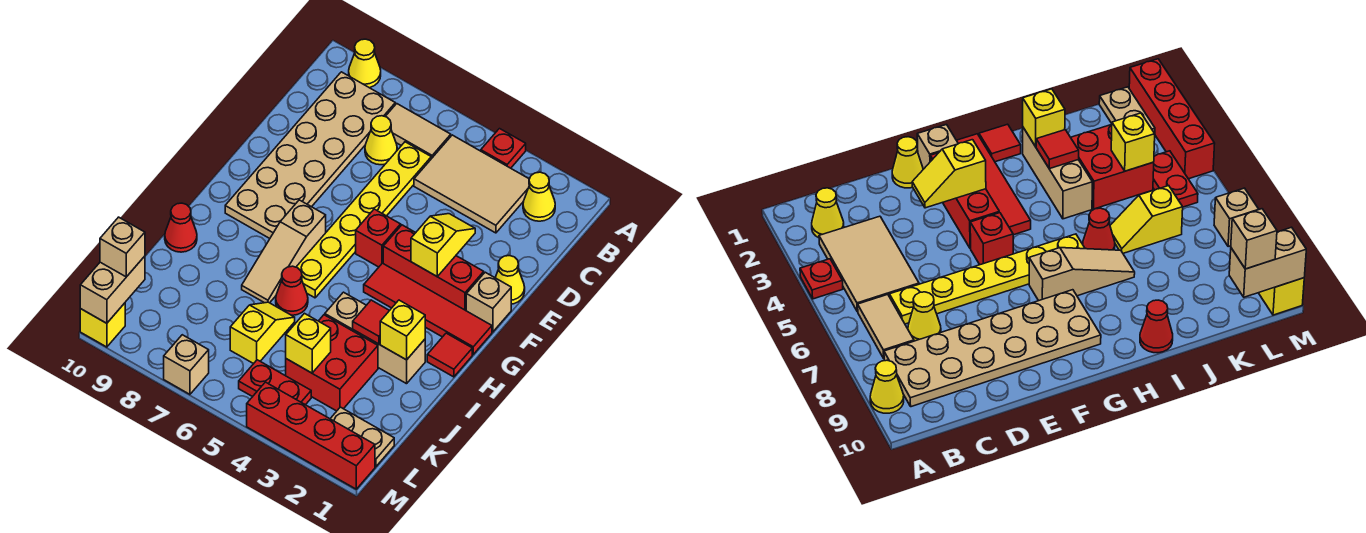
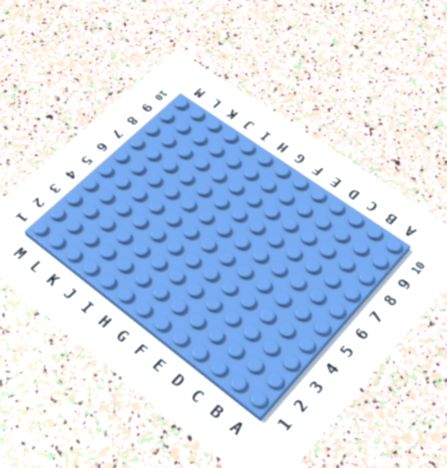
none -> red plate A4 level 1
none -> yellow cone A9 level 1
none -> yellow cone B2 level 1
none -> tan tile B3:C5 level 1

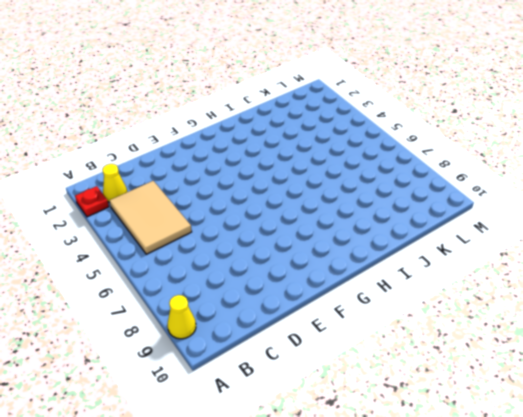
red plate A2 level 1 -> red plate A4 level 1
none -> tan tile B6:B7 level 1
none -> tan plate B8:G9 level 1
none -> yellow plate C6:H6 level 1
none -> yellow cone C7 level 1

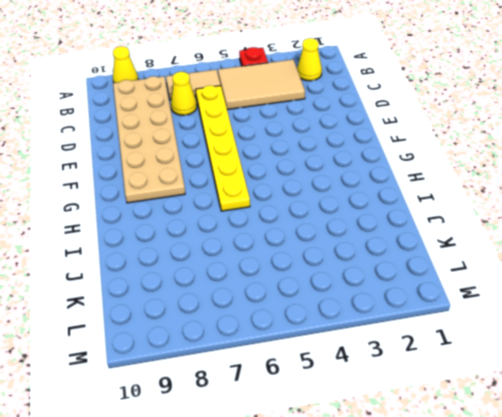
none -> yellow cone E1 level 1
none -> tan brick F1 level 1
none -> red brick F2:F4 level 1
none -> red brick F5 level 1

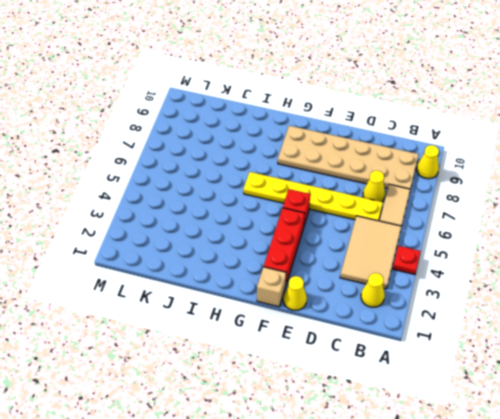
none -> red tile G1:G4 level 1
none -> tan slope G7:I7 level 1 top G
none -> red tile H1 level 1
none -> tan brick I2:I4 level 1

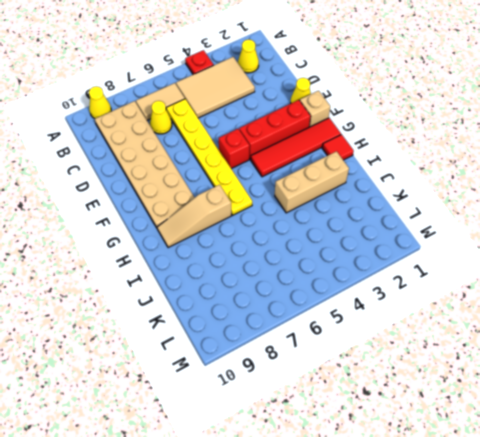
tan slope H7:H9 level 1 top 7 -> tan slope G7:I7 level 1 top G
none -> red cone I6 level 1
none -> red cone I10 level 1
none -> red brick J3:K4 level 1
none -> yellow slope J6:K6 level 1 top K

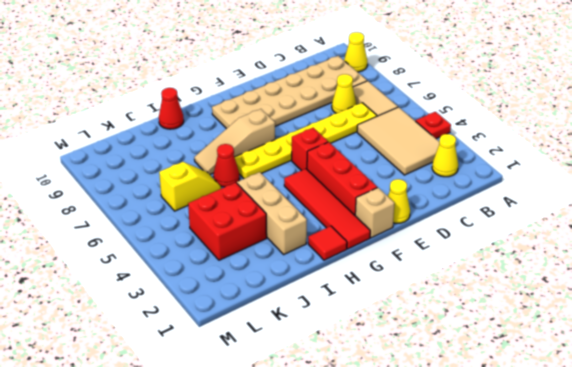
none -> tan plate L1:L2 level 1
none -> red plate L4:L5 level 1
none -> red brick M1:M4 level 1
none -> tan brick M7 level 1

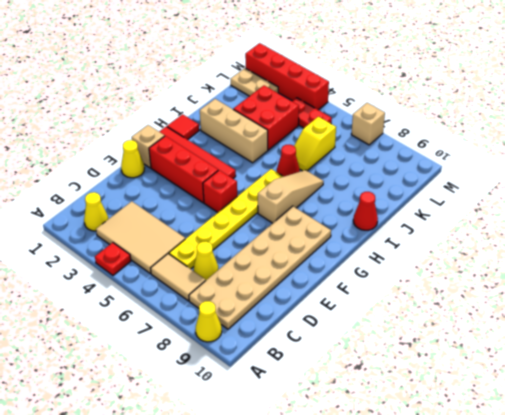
none -> yellow brick M10 level 1
none -> yellow slope E3:F3 level 2 top F
none -> yellow brick I2 level 2
none -> red tile I3 level 2

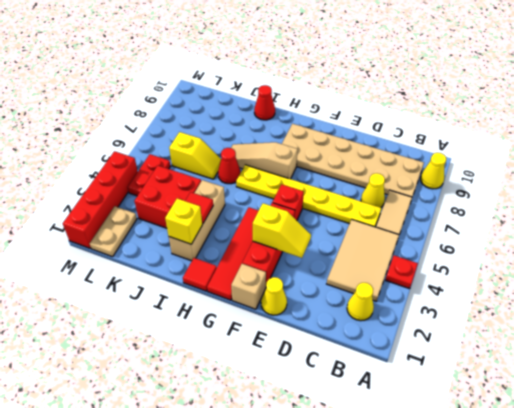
none -> tan brick M7 level 1
none -> yellow brick M10 level 1
none -> yellow brick K4 level 2
none -> tan brick L10:M10 level 2

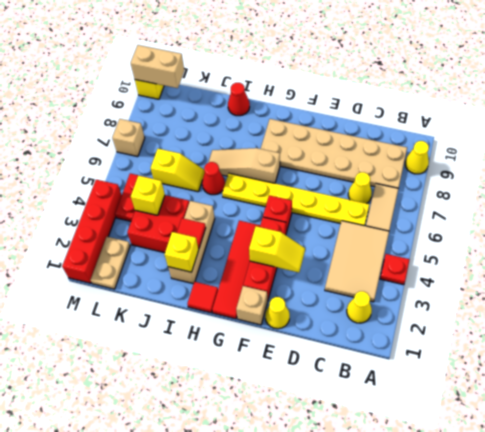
none -> tan brick L10 level 3

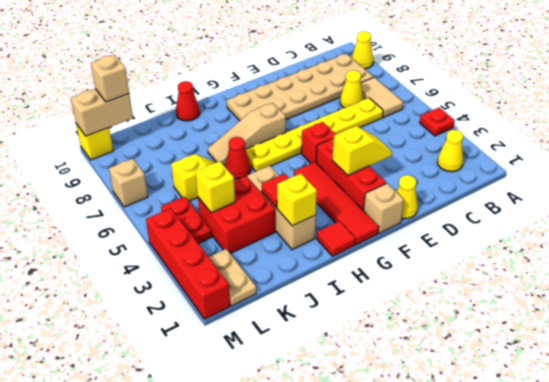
none -> tan tile B3:C5 level 1

